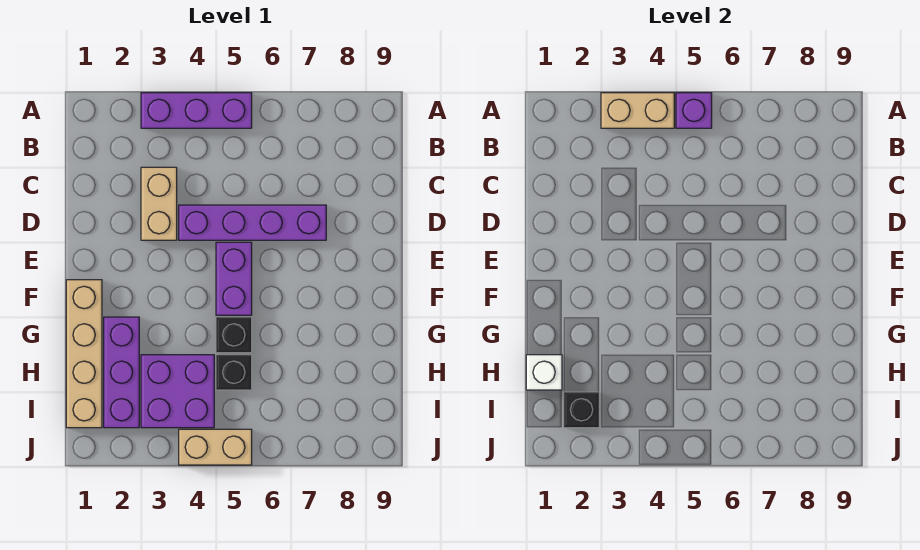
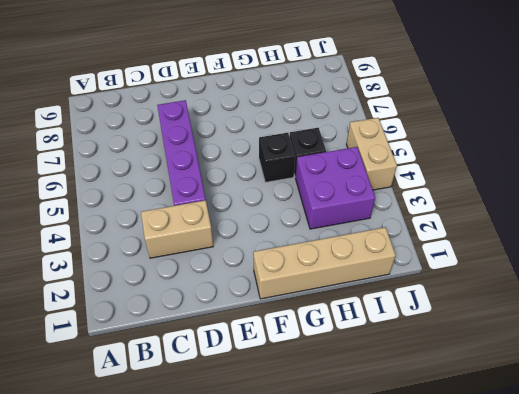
none -> purple brick A3:A5 level 1
none -> purple brick E5:F5 level 1
none -> purple brick G2:I2 level 1

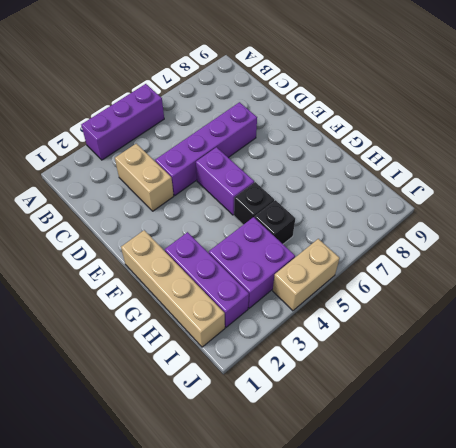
none -> tan brick A3:A4 level 2
none -> purple brick A5 level 2
none -> white brick H1 level 2

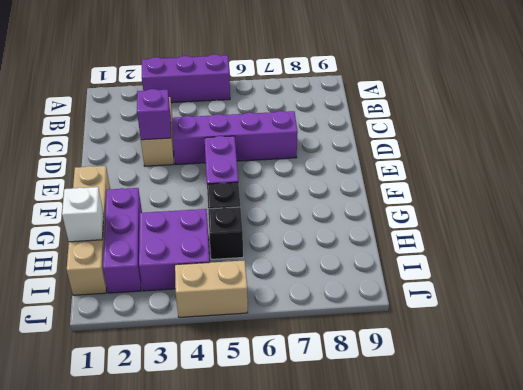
purple brick D3 level 2 -> purple brick A5 level 2
none -> tan brick A3:A4 level 2
none -> black brick I2 level 2

